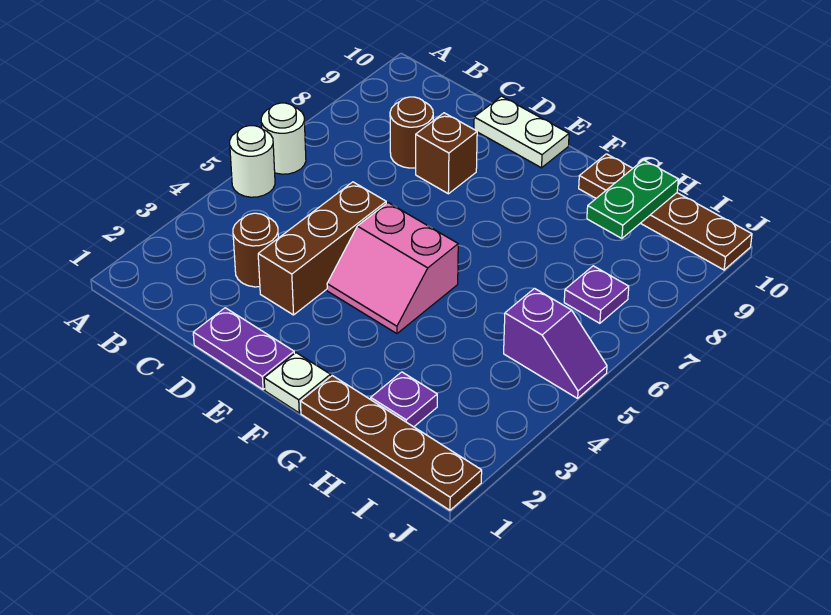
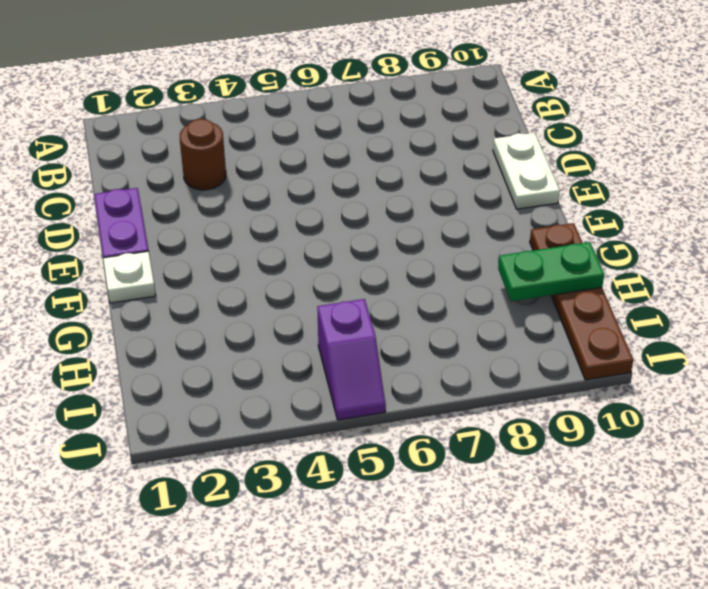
none -> white round brick A5 level 1
none -> white round brick A6 level 1
none -> brown round brick C8 level 1

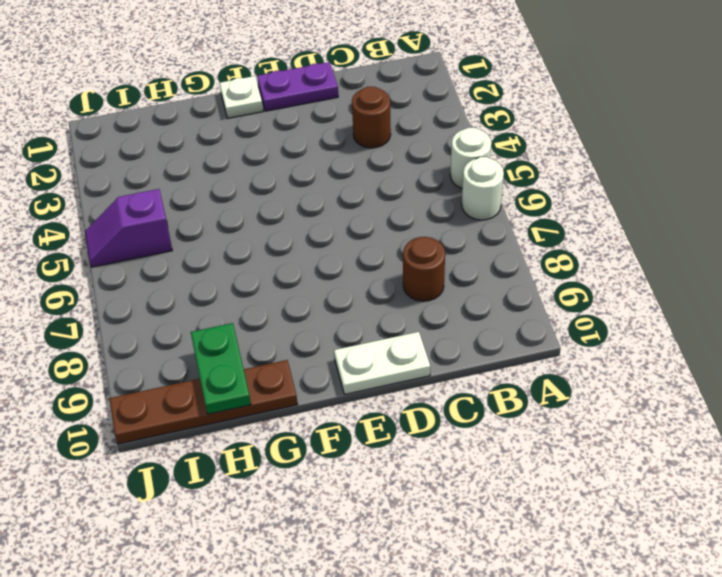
none -> brown brick D3:D5 level 1
none -> brown brick D8 level 1
none -> pink slope E4:F5 level 1 top 5

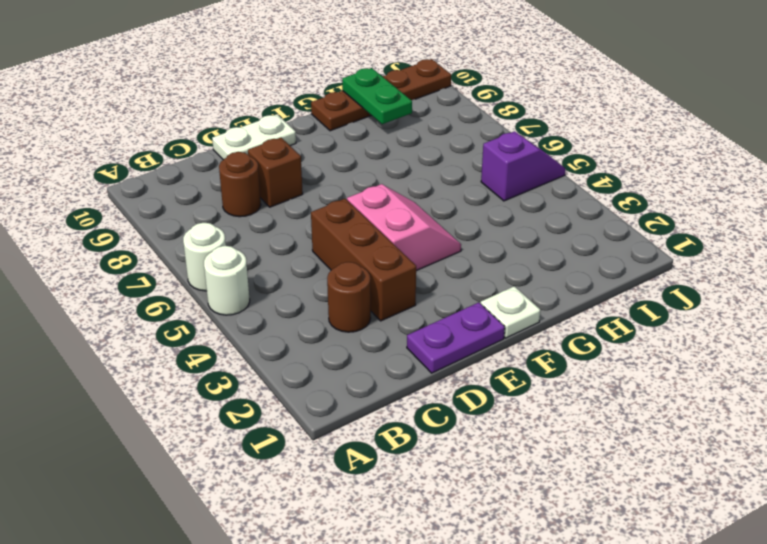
pink slope E4:F5 level 1 top E -> pink slope E4:F5 level 1 top 5
none -> brown plate G1:J1 level 1
none -> purple plate H2 level 1
none -> purple plate I7 level 1

